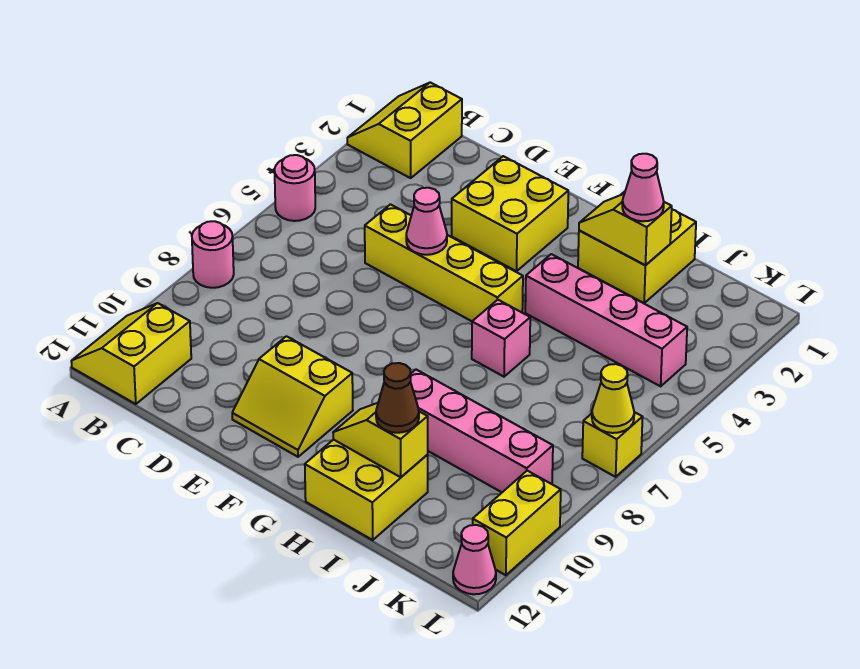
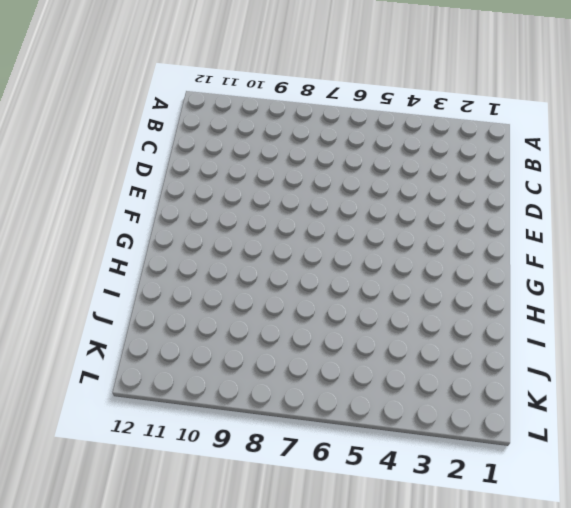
none -> yellow slope A1:B2 level 1 top B
none -> pink round brick A5 level 1
none -> pink round brick A8 level 1

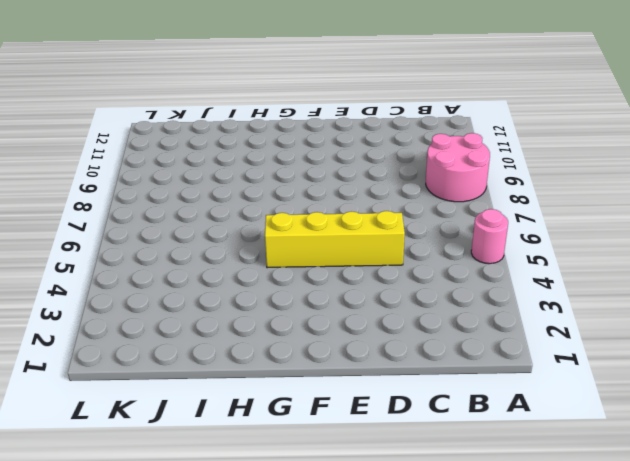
pink round brick A8:B9 level 1 -> pink round brick A8 level 1
none -> yellow slope A1:B2 level 1 top B
none -> yellow slope A11:B12 level 1 top B
none -> yellow brick E2:F3 level 1

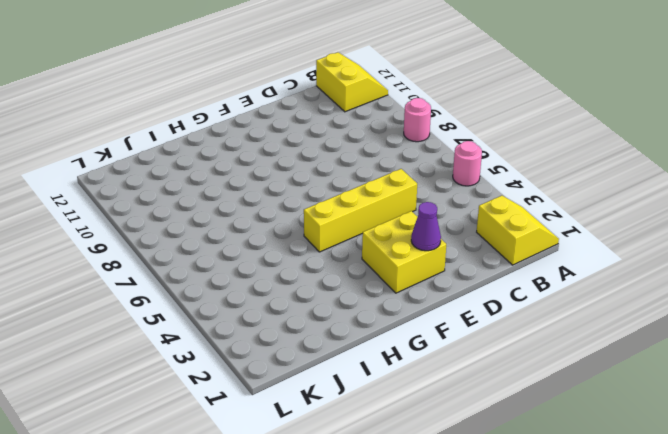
purple cone E2 level 2 -> none
none -> yellow slope E10:F11 level 1 top 10
none -> yellow brick H1:I2 level 1
none -> pink brick H4:K4 level 1

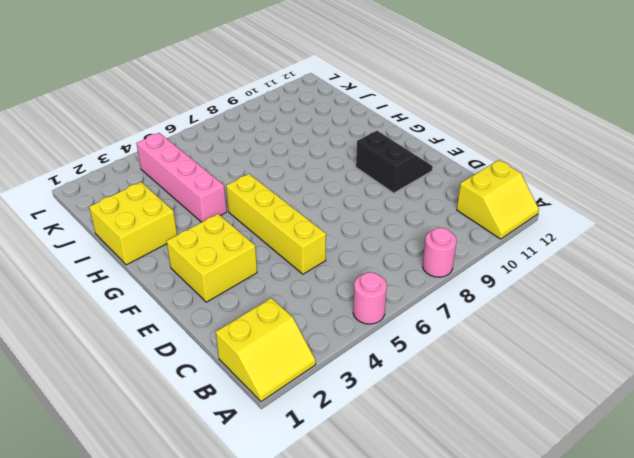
black slope E10:F11 level 1 top 10 -> yellow slope E10:F11 level 1 top 10
none -> pink brick H6 level 1
none -> pink brick H9:K9 level 1
none -> yellow brick H11:I12 level 1

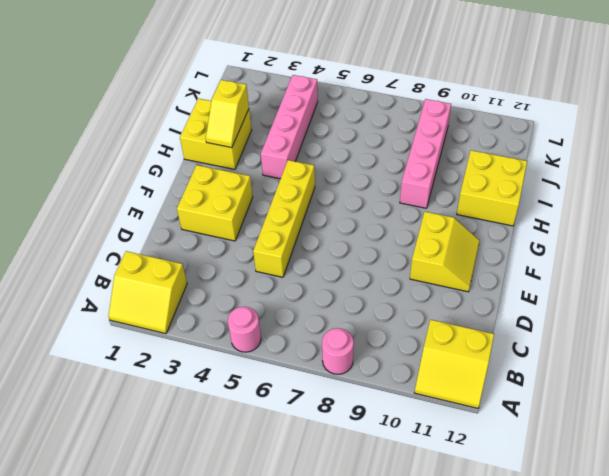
none -> pink brick H6 level 1
none -> yellow brick L7 level 1
none -> yellow brick L10:L11 level 1

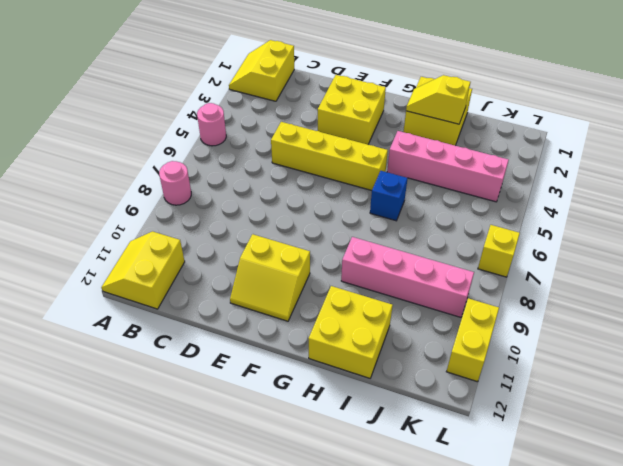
blue brick H6 level 1 -> pink brick H6 level 1
none -> pink cone L12 level 1
none -> pink cone E5 level 2
none -> yellow slope H11:I11 level 2 top I

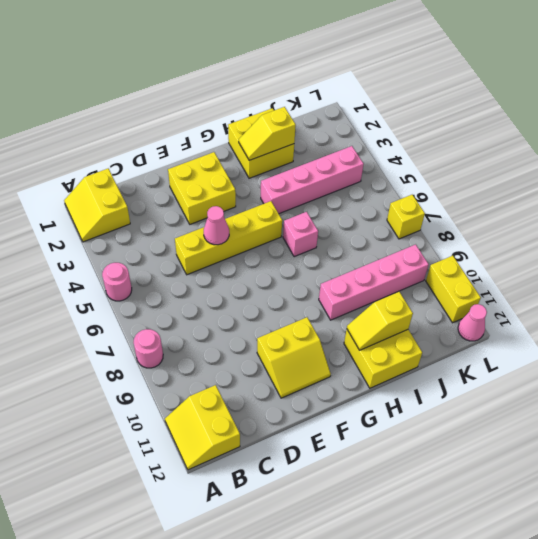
none -> yellow cone L7 level 2
none -> pink cone I2 level 3
none -> brown cone I11 level 3

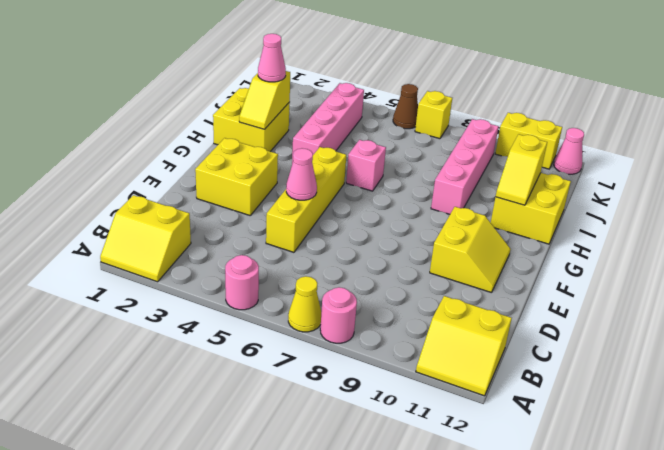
yellow cone A7 level 1 -> yellow cone L7 level 2
brown cone L6 level 1 -> brown cone I11 level 3

